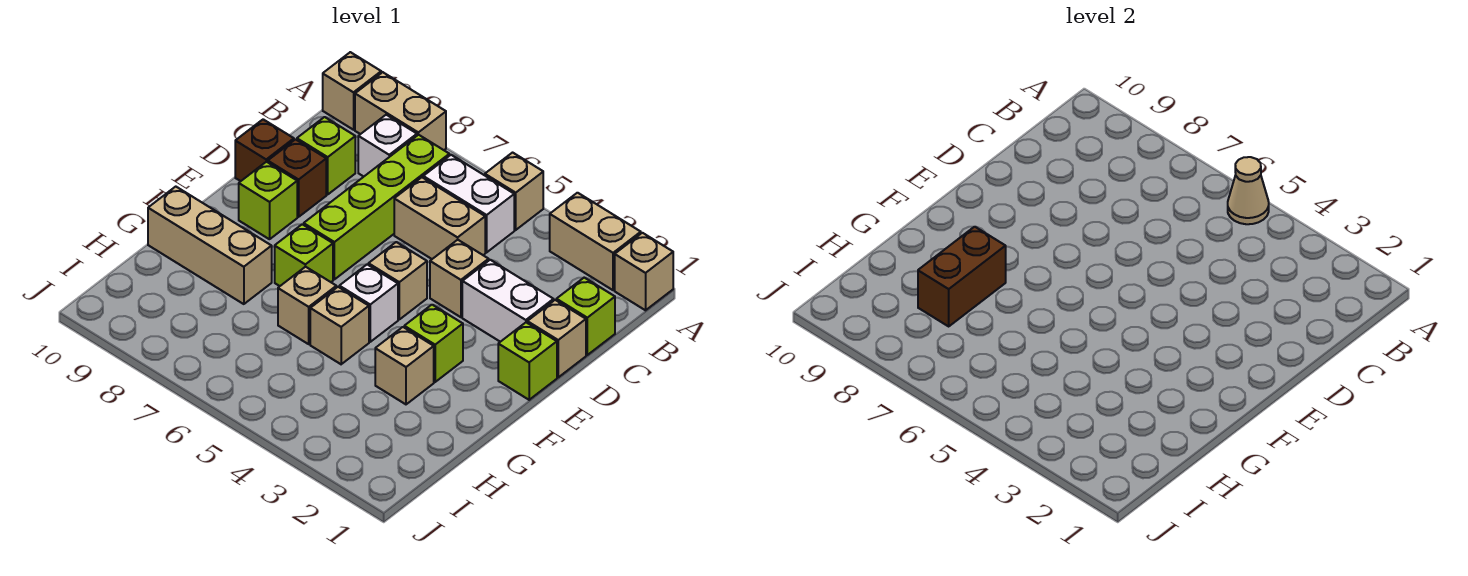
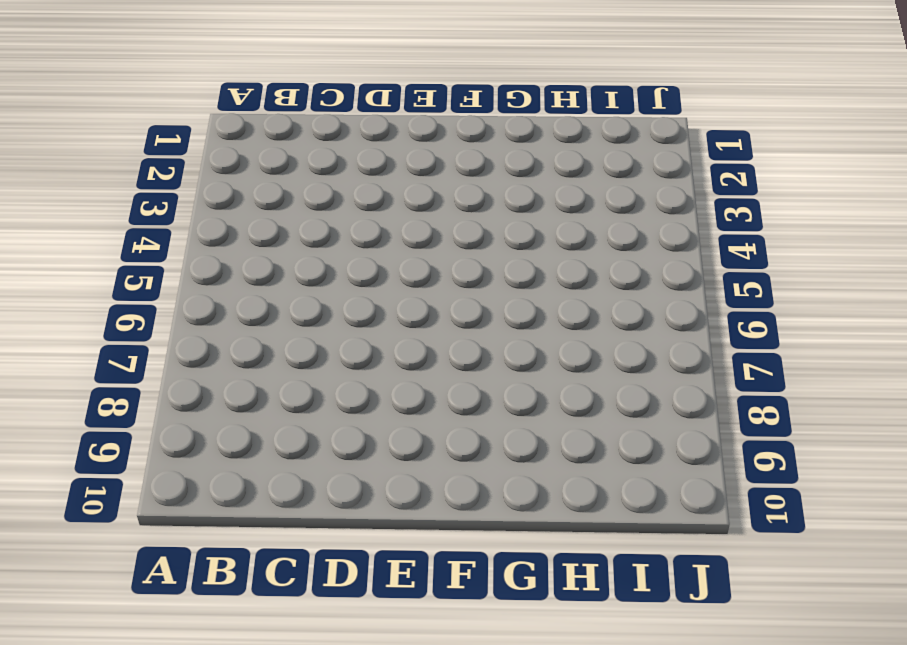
none -> tan brick A1 level 1
none -> tan brick A2:A3 level 1
none -> tan brick A5 level 1

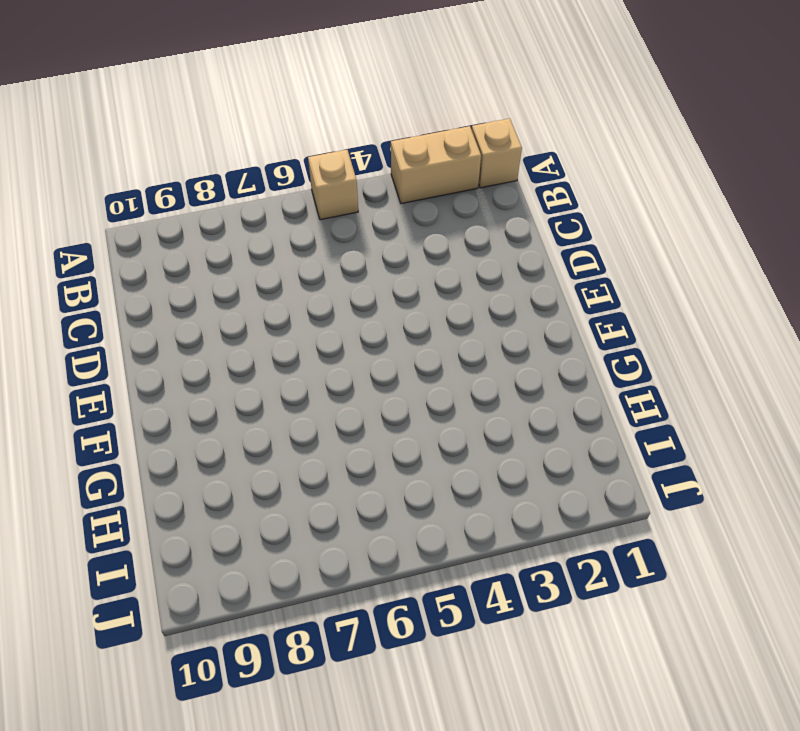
none -> tan brick A8:A9 level 1
none -> tan brick A10 level 1
none -> white brick B5:B6 level 1

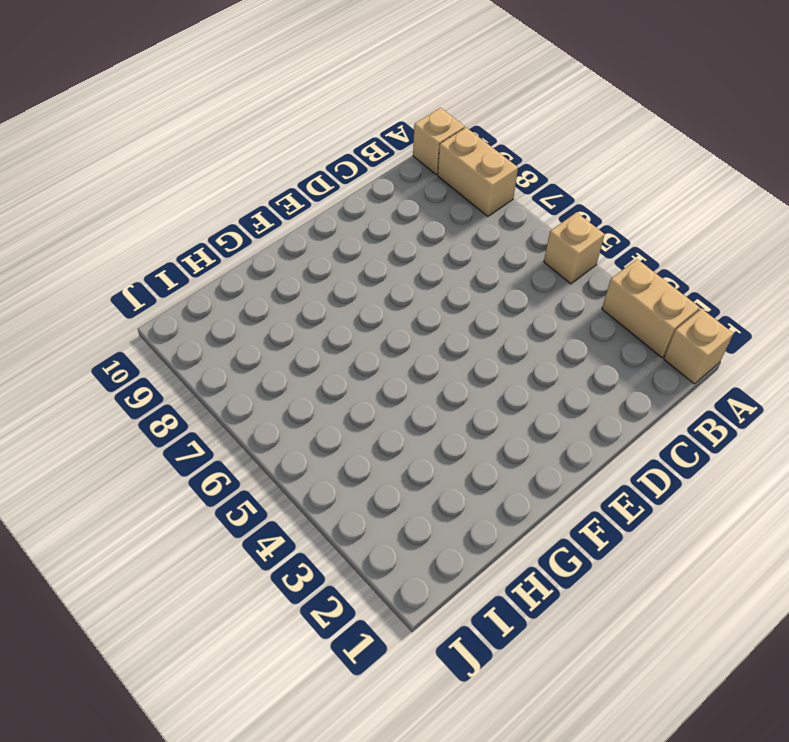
none -> white brick B5:B6 level 1
none -> lime brick B7:E7 level 1
none -> white brick B8 level 1

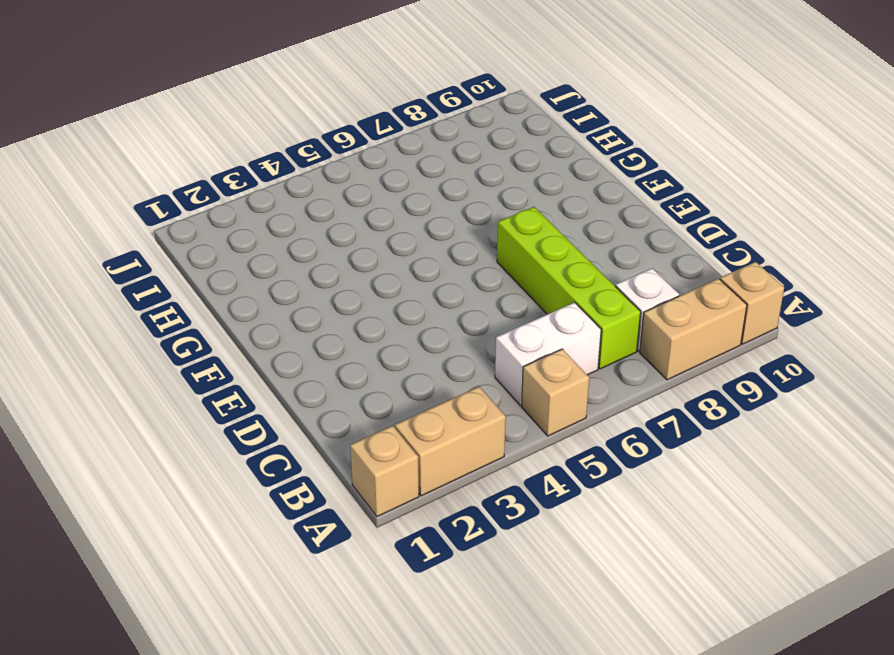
none -> lime brick C1 level 1
none -> tan brick C5:C6 level 1
none -> lime brick C9 level 1

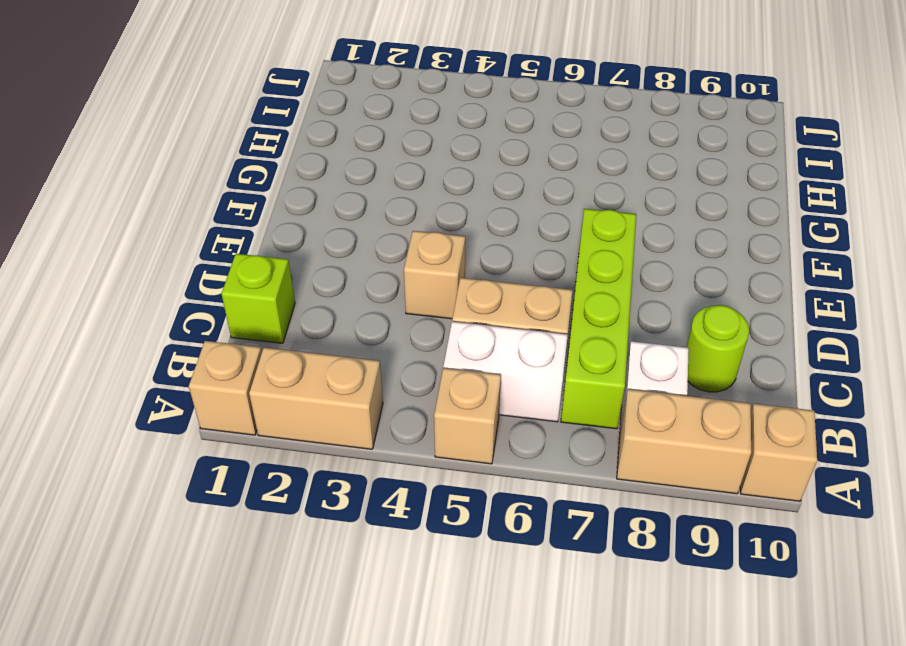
lime round brick C9 level 1 -> lime brick C9 level 1
none -> tan brick D1 level 1
none -> white brick D2:D3 level 1
none -> brown brick D9 level 1

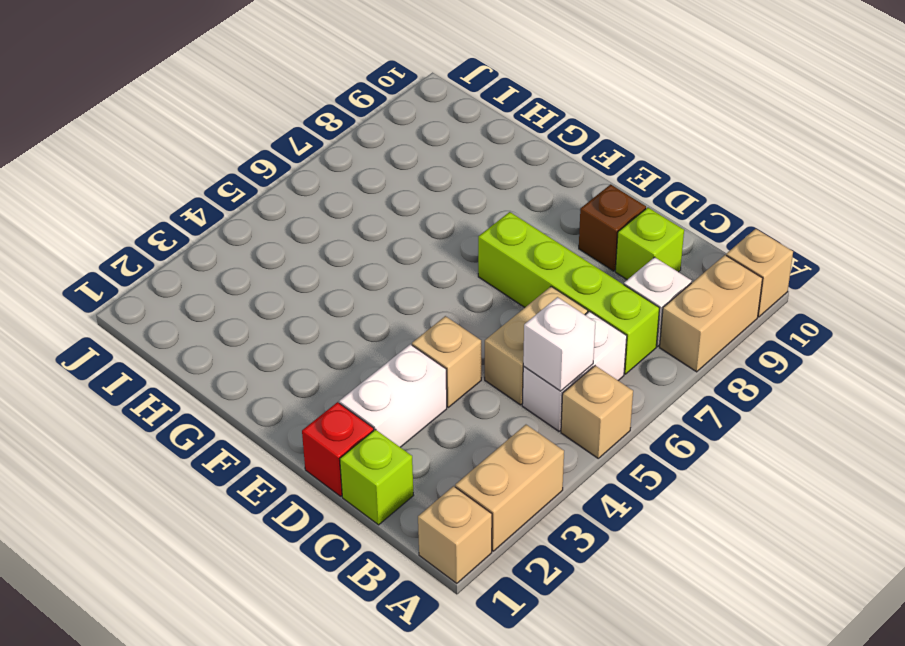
white brick B5 level 2 -> white brick F5 level 1
red brick D1 level 1 -> tan brick D1 level 1
none -> brown brick D10 level 1
none -> lime brick E1 level 1
none -> tan brick E5 level 1

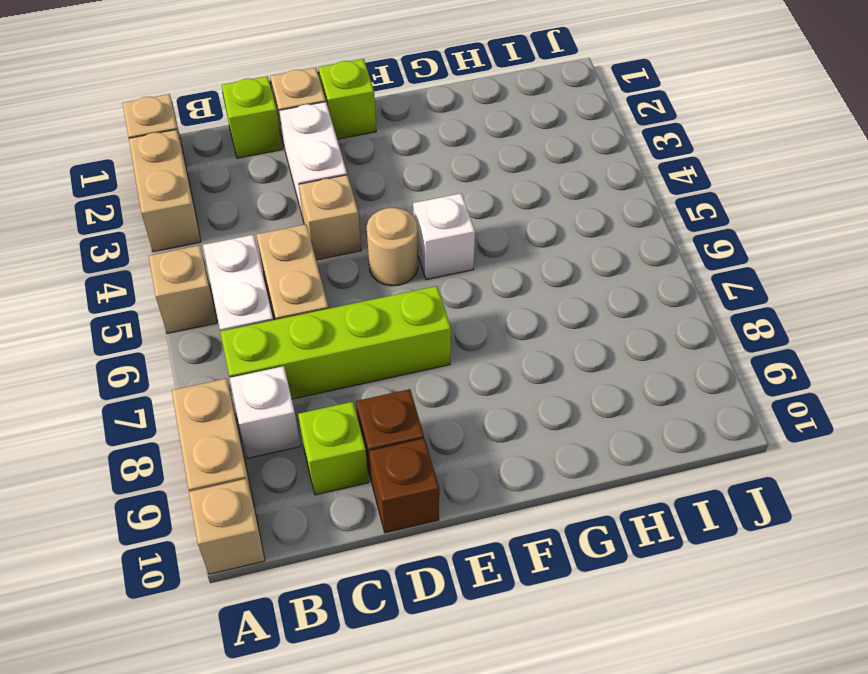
tan round brick E5 level 1 -> tan brick E5 level 1
none -> lime brick E9 level 1
none -> lime brick F3 level 1
none -> lime brick F7 level 1

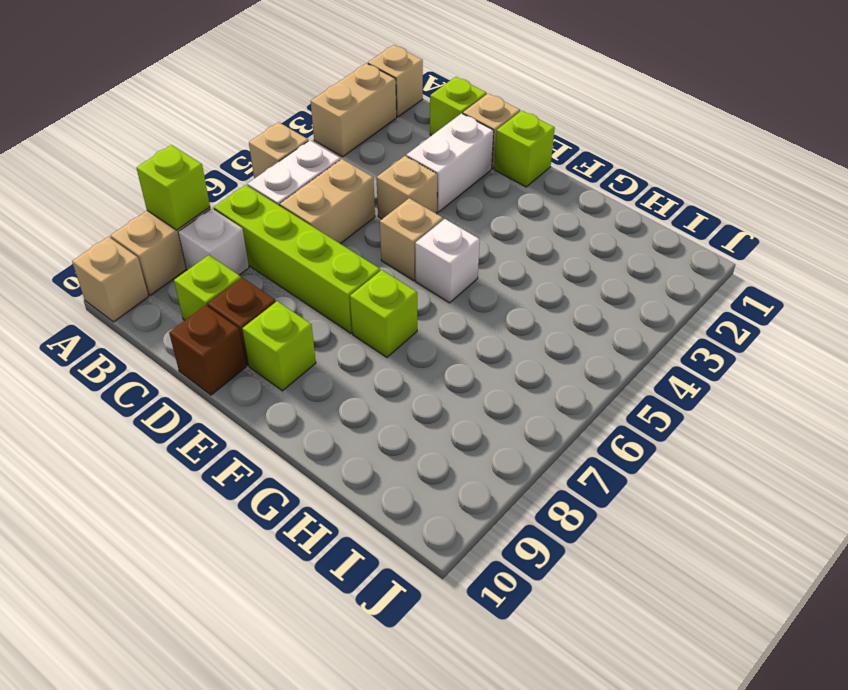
lime brick A8 level 2 -> lime brick F3 level 1
none -> tan brick G3 level 1
none -> tan brick G5 level 1
none -> tan brick G6 level 1

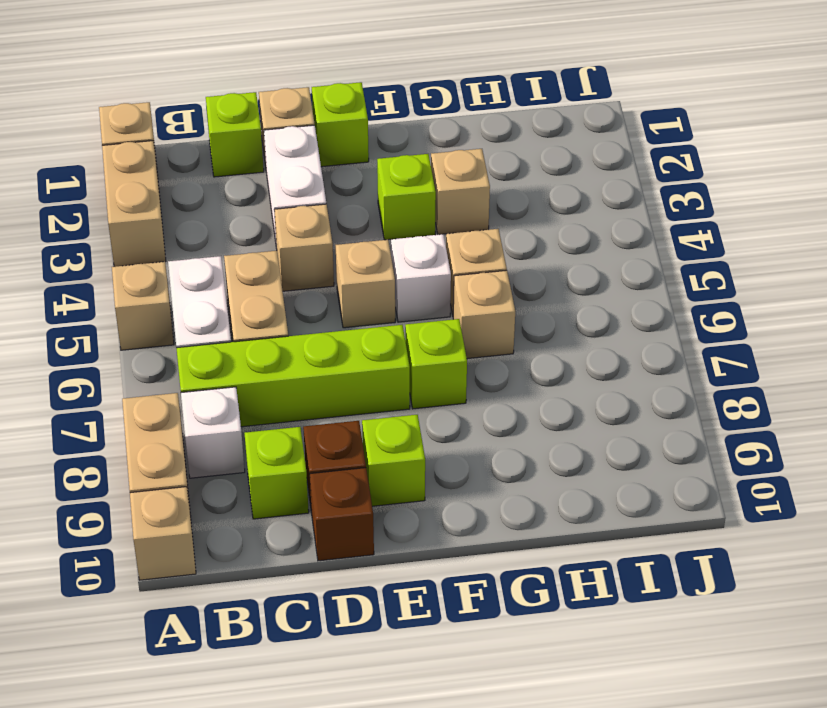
none -> tan brick G8:G10 level 1
none -> tan cone A5 level 2
none -> brown brick G8:H8 level 2

